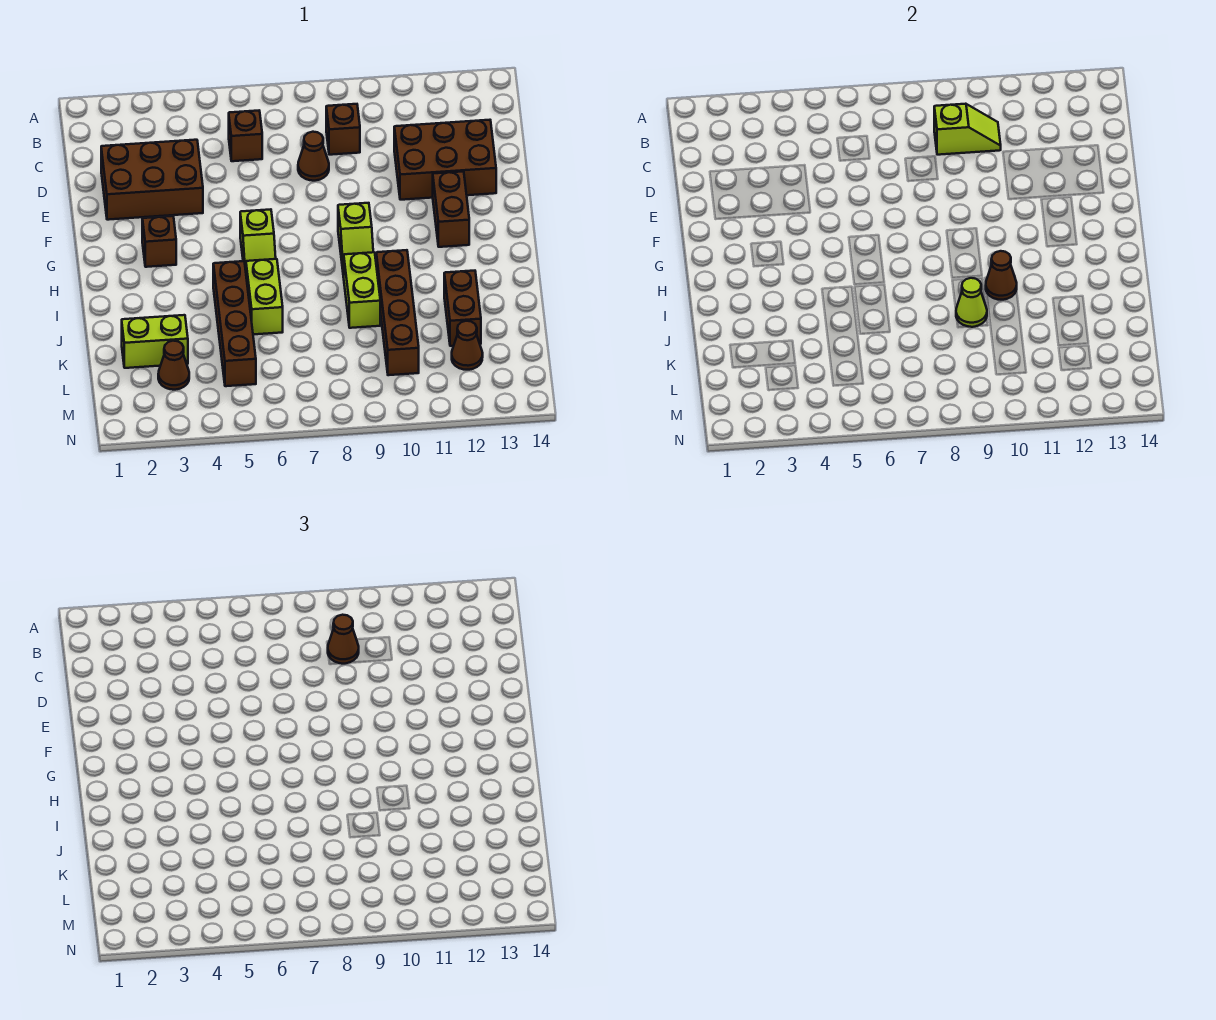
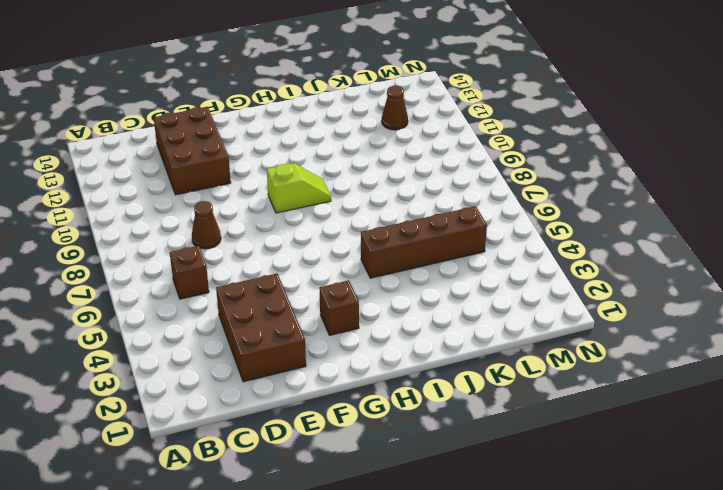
none -> brown brick C9 level 1
none -> brown brick F12:G12 level 1
none -> lime slope G6:H6 level 1 top G

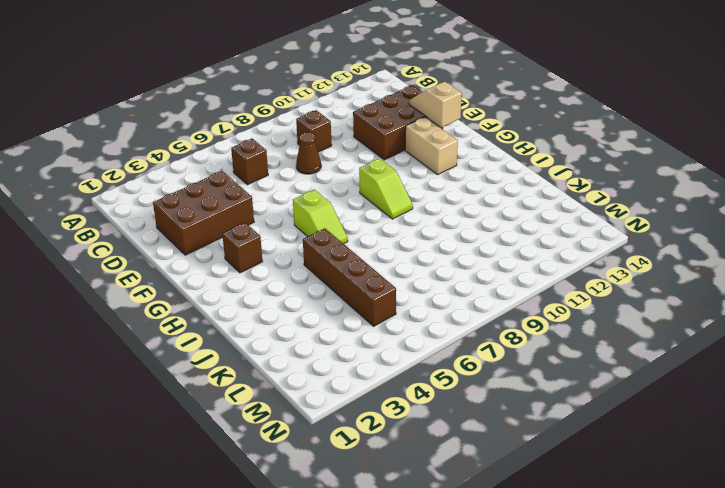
tan slope E13:F13 level 2 top F -> none
tan brick F12:G12 level 1 -> brown brick F12:G12 level 1
none -> lime brick I6:J6 level 1
none -> lime brick I9:J9 level 1
none -> brown brick I10:L10 level 1

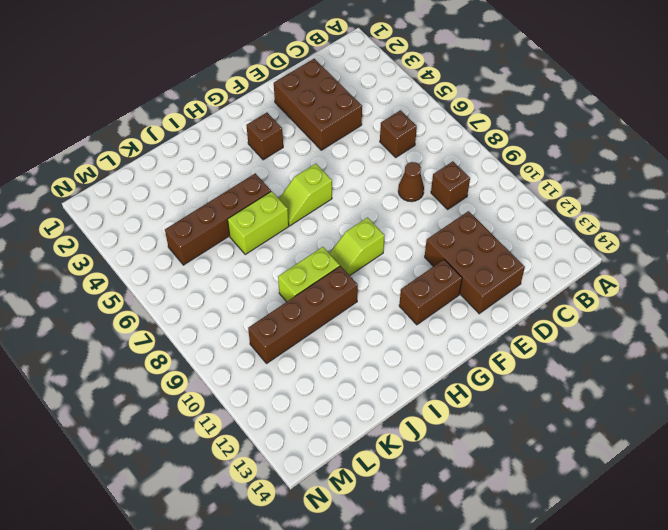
none -> brown brick J12:K12 level 1
none -> lime brick K2:K3 level 1
none -> brown cone L3 level 1

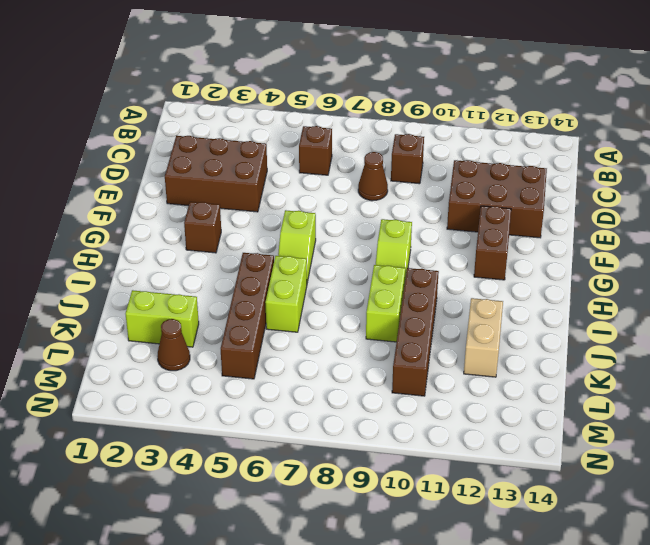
tan brick J12:K12 level 1 -> brown brick J12:K12 level 1
none -> brown cone L12 level 1
none -> lime slope C9:C10 level 2 top 9
none -> brown cone I10 level 2

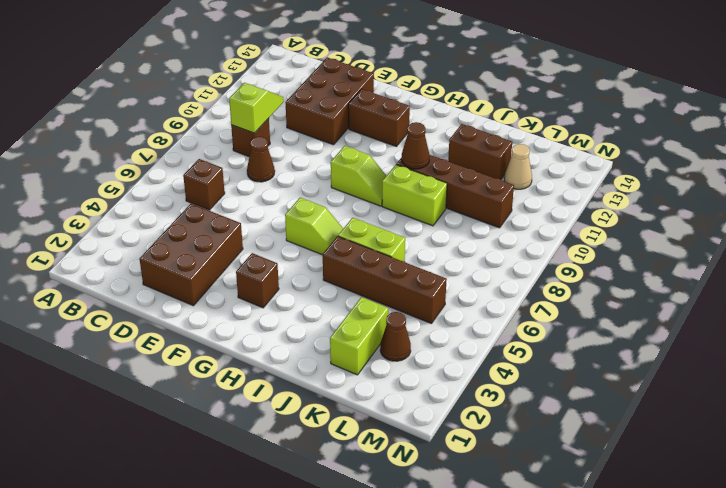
tan cone L12 level 1 -> brown cone L12 level 1
none -> lime cone J9 level 2
none -> brown cone C9 level 3

